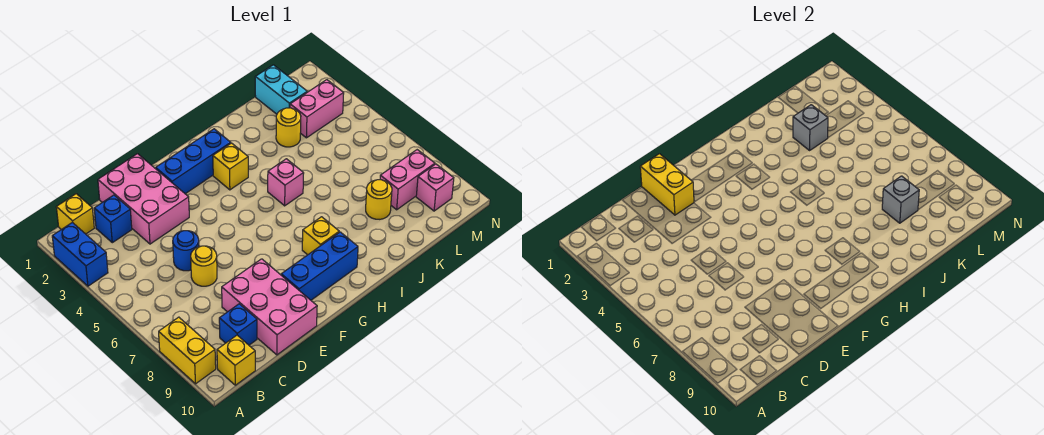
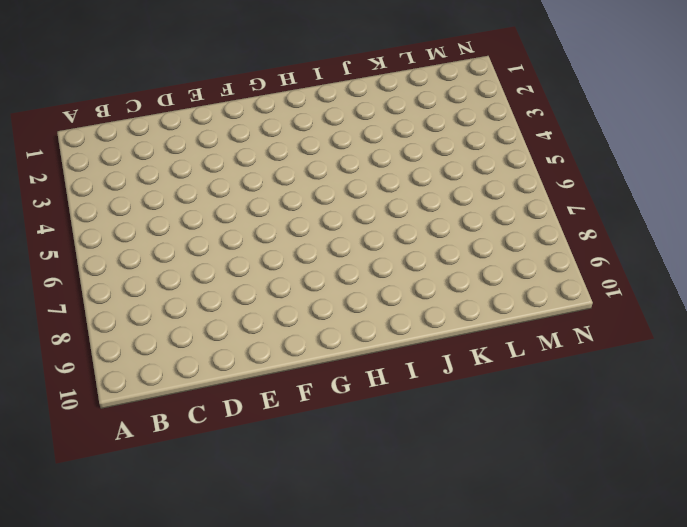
none -> blue brick A2:A3 level 1
none -> yellow brick A8:A9 level 1
none -> yellow brick B1 level 1

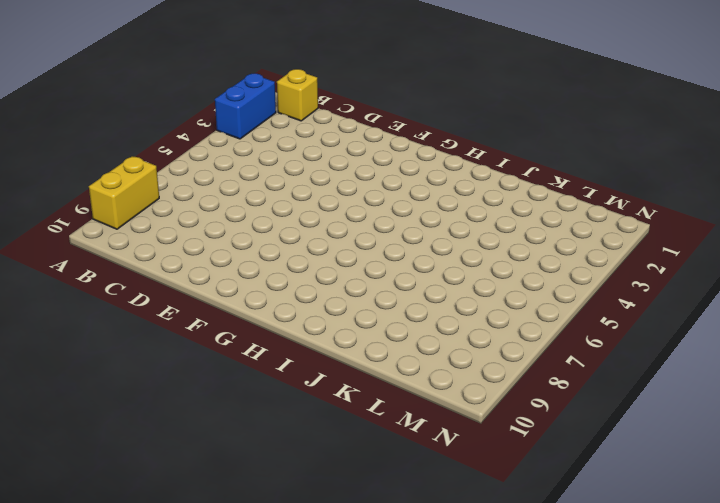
none -> yellow brick B10 level 1
none -> blue brick C2 level 1
none -> blue brick C9 level 1

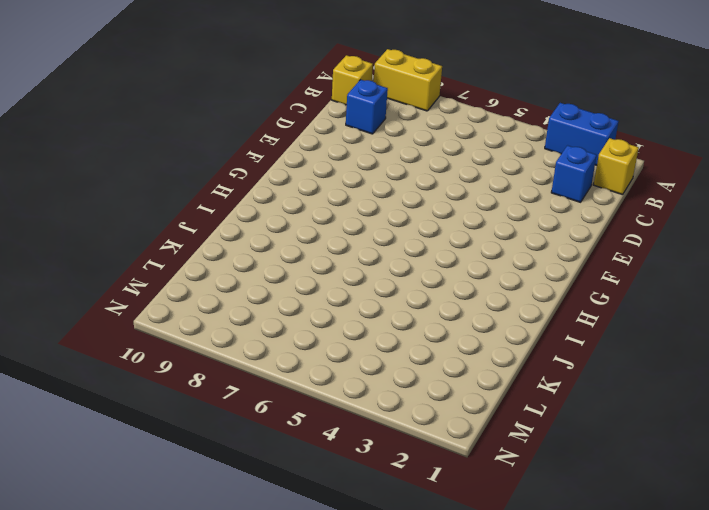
none -> pink brick D1:E3 level 1
none -> blue round brick D5 level 1
none -> yellow round brick D6 level 1

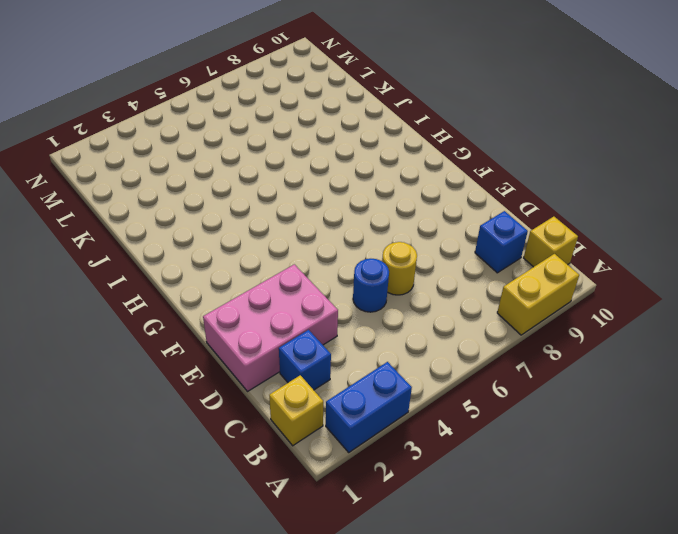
none -> pink brick D8:E10 level 1
none -> blue brick F2:H2 level 1
none -> blue brick F9:H9 level 1

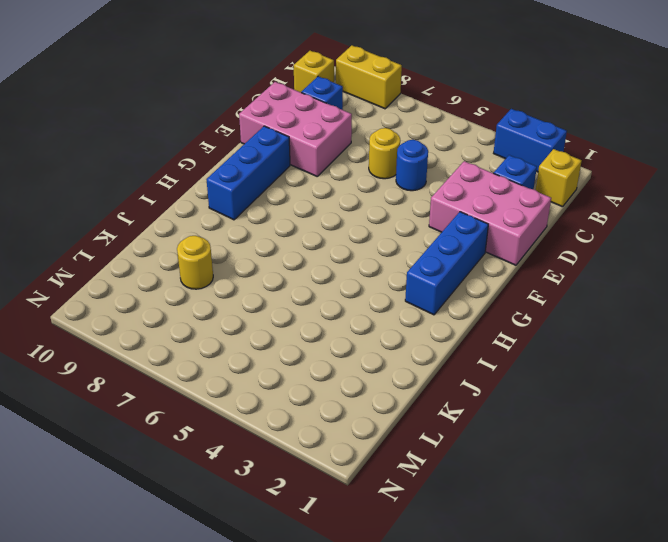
none -> yellow brick H3 level 1
none -> yellow brick H8 level 1
none -> pink brick I5 level 1

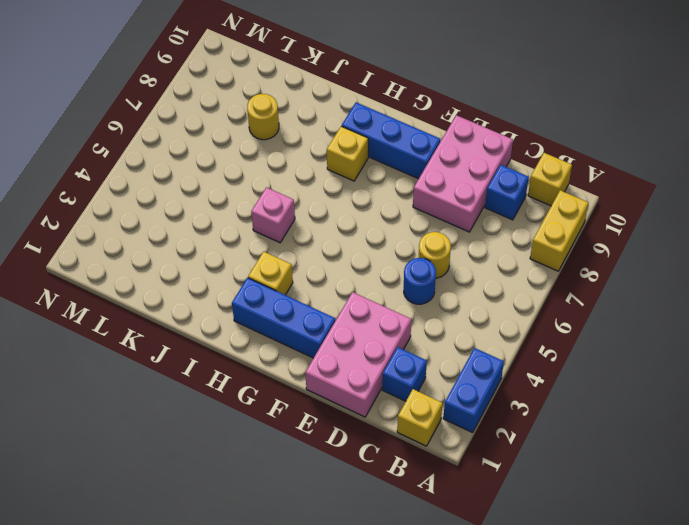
none -> yellow round brick K3 level 1
none -> cyan brick L1:L2 level 1
none -> pink brick L3:M3 level 1

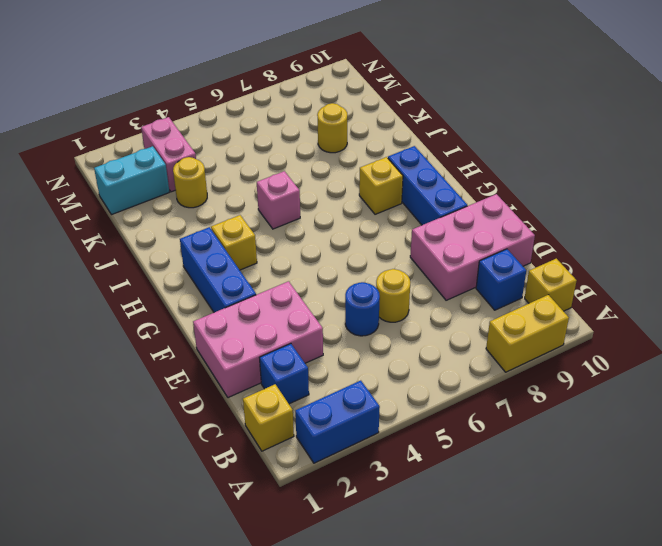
none -> pink brick L8:M8 level 1
none -> pink brick M9 level 1
none -> yellow brick E1:E2 level 2

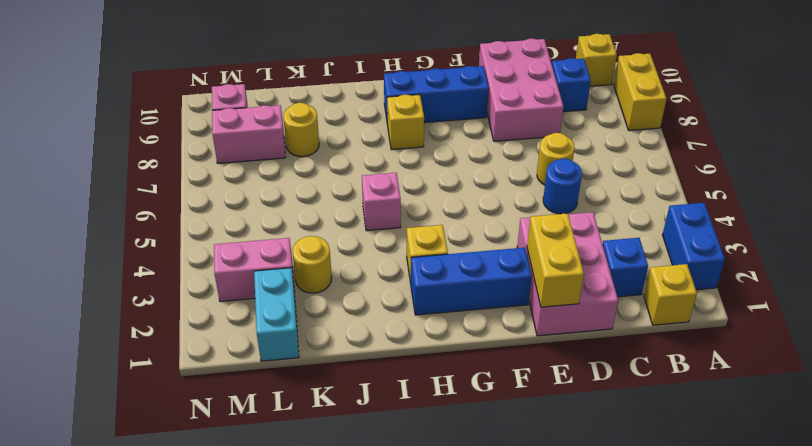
none -> grey brick K3 level 2
none -> grey brick K8 level 2

